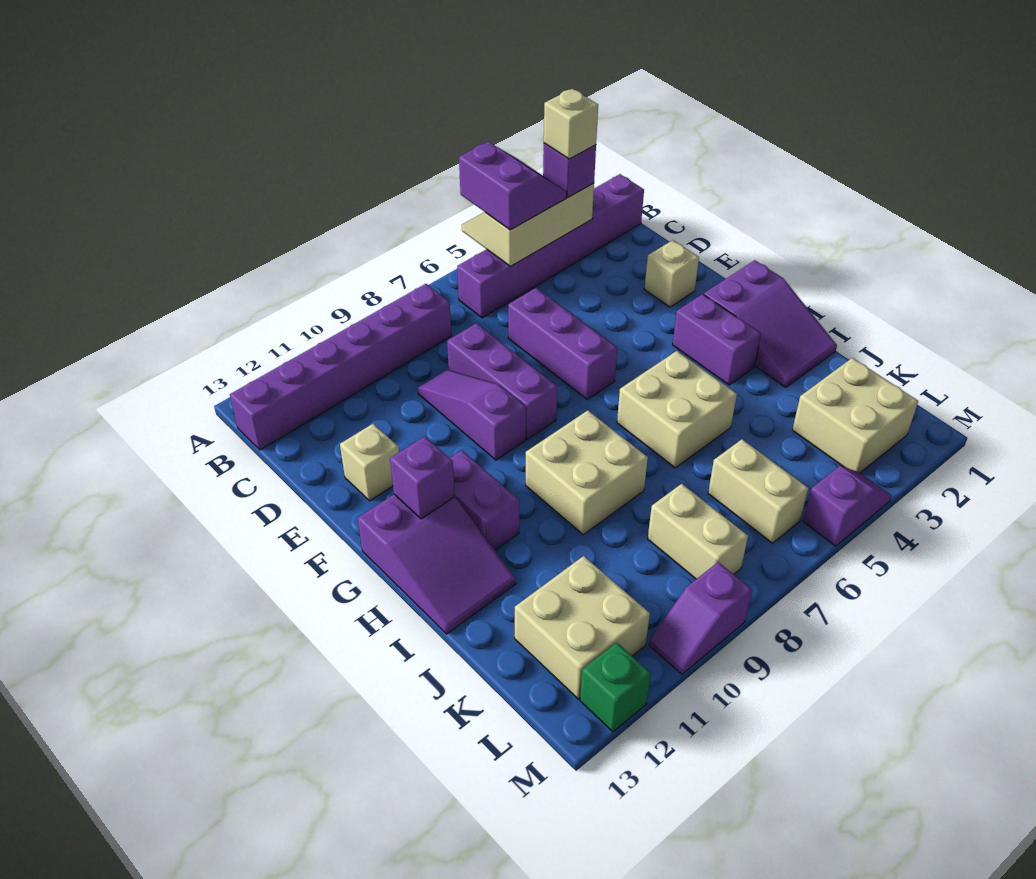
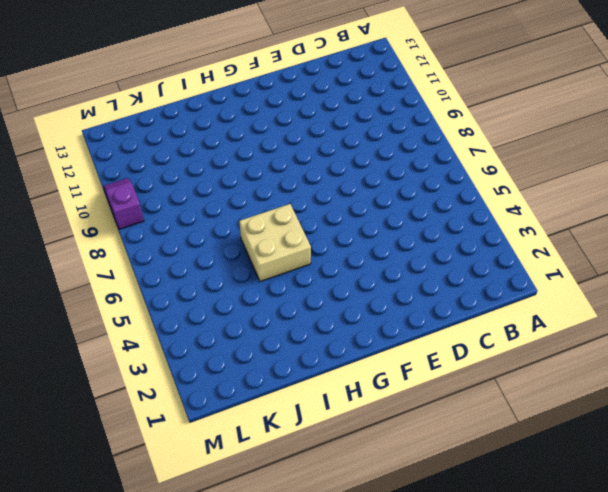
none -> purple brick B1:B6 level 1
none -> purple brick B8:B13 level 1
none -> purple brick D6:F6 level 1

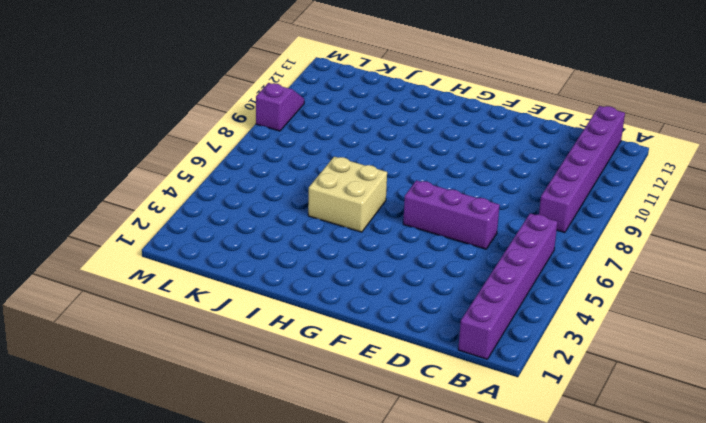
none -> purple brick D8:F8 level 1
none -> purple slope D9:F9 level 1 top F
none -> tan brick E2 level 1

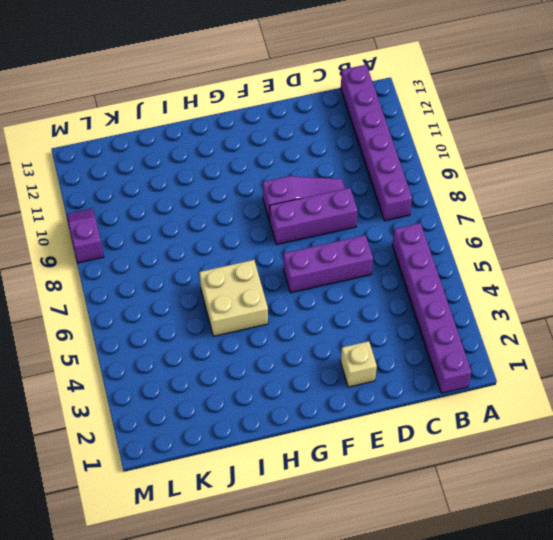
none -> tan brick E12 level 1
none -> purple slope G1:I2 level 1 top G
none -> purple brick G3:H3 level 1

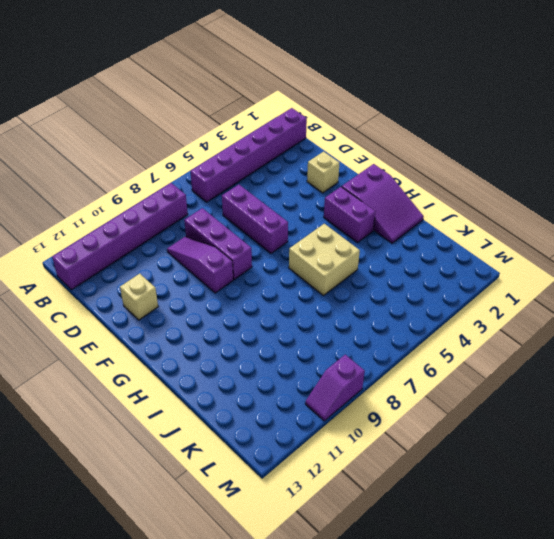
none -> purple brick G11:H11 level 1
none -> purple slope G12:I13 level 1 top G
none -> tan brick H8:I9 level 1

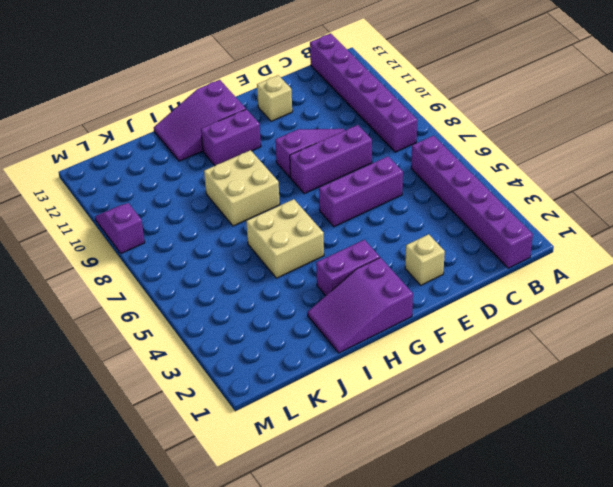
none -> tan brick K2:L3 level 1
none -> tan brick K6:L6 level 1
none -> tan brick K8:L8 level 1

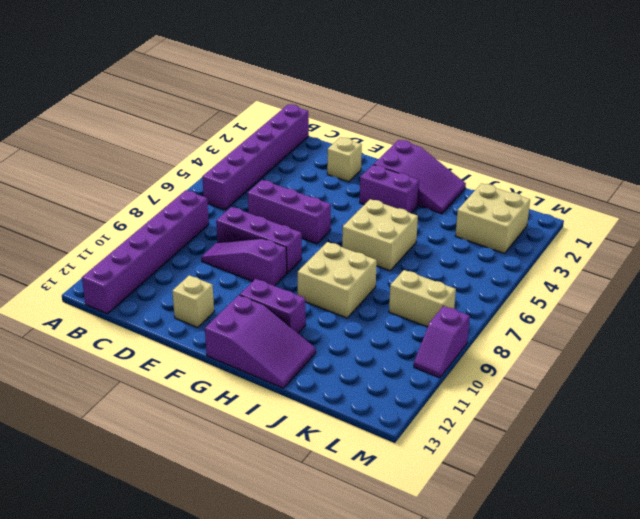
none -> tan brick K6:L6 level 1
none -> tan brick K11:L12 level 1
none -> purple slope M4:M5 level 1 top 5

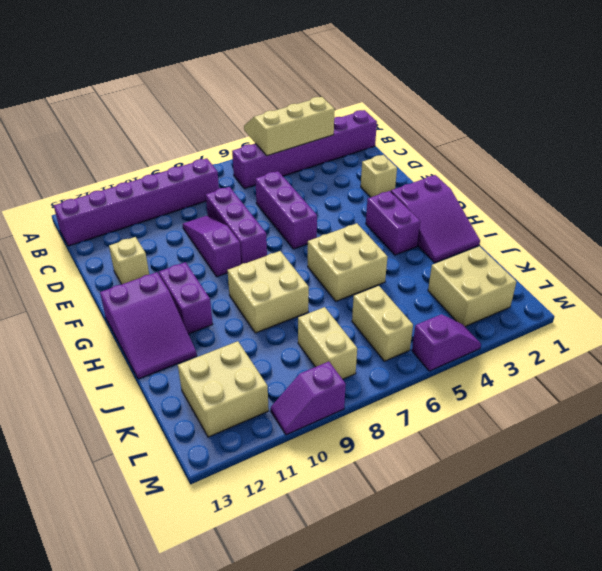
none -> green brick M12 level 1
none -> purple brick G12 level 2
none -> purple slope A4:B5 level 3 top 5

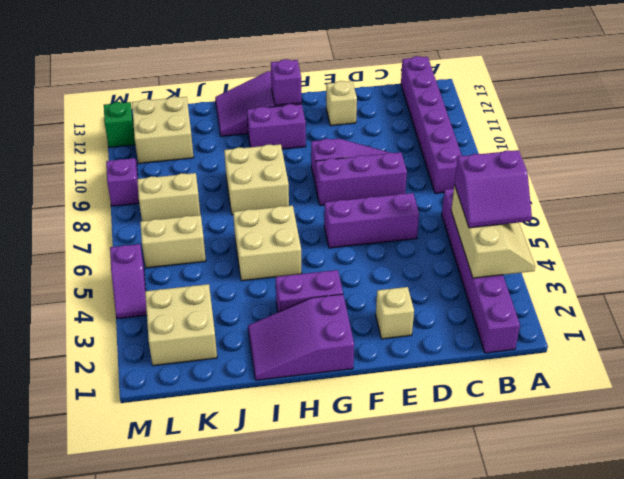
none -> purple brick B3 level 3
none -> tan brick B3 level 4

